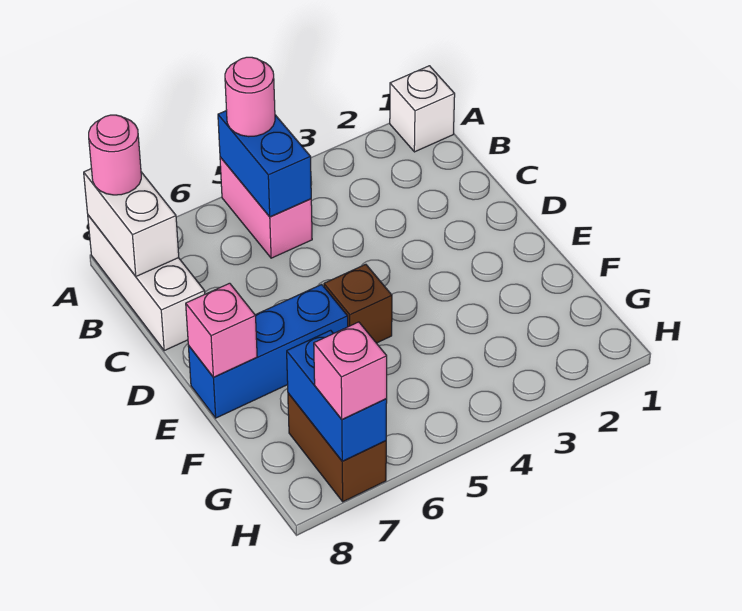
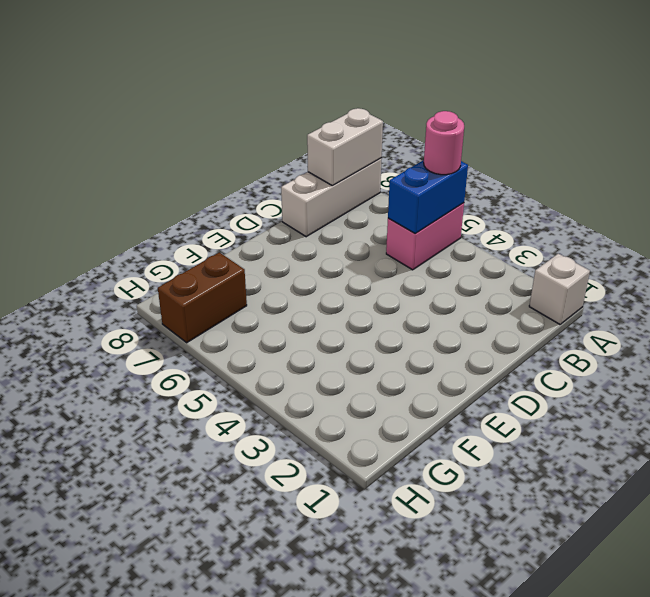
none -> brown brick E5 level 1
none -> blue brick E6:E8 level 1
none -> pink brick E8 level 2

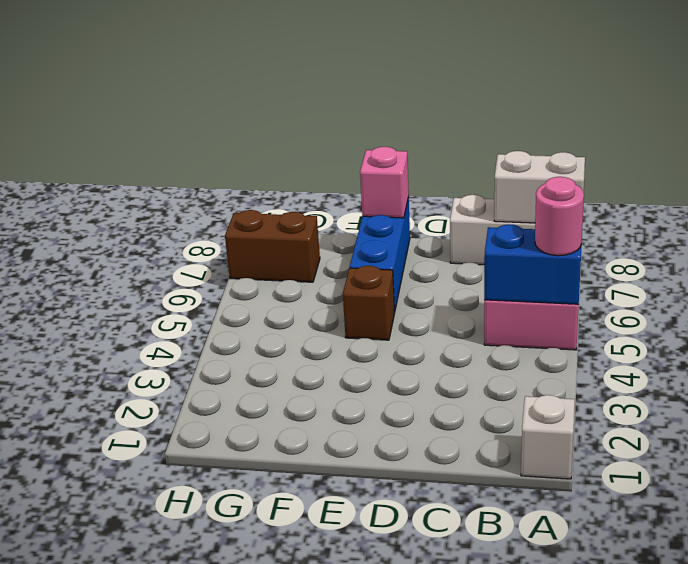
none -> blue brick G7:H7 level 2
none -> pink round brick A8 level 3
none -> pink brick H7 level 3

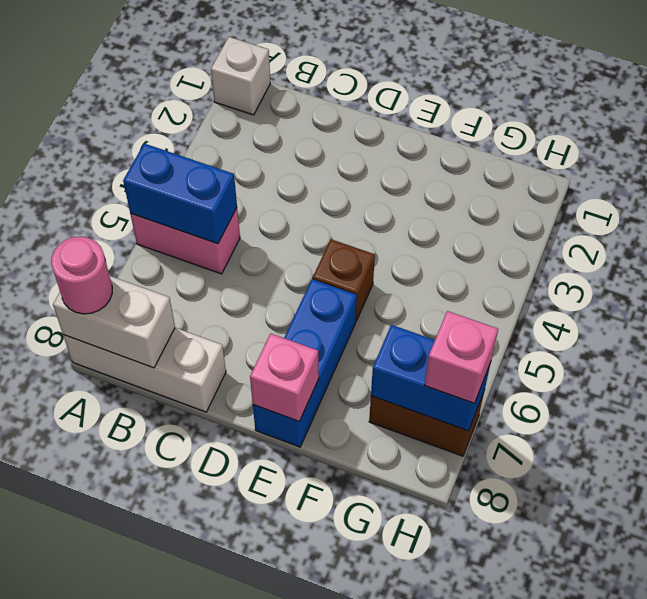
none -> pink round brick A5 level 3

